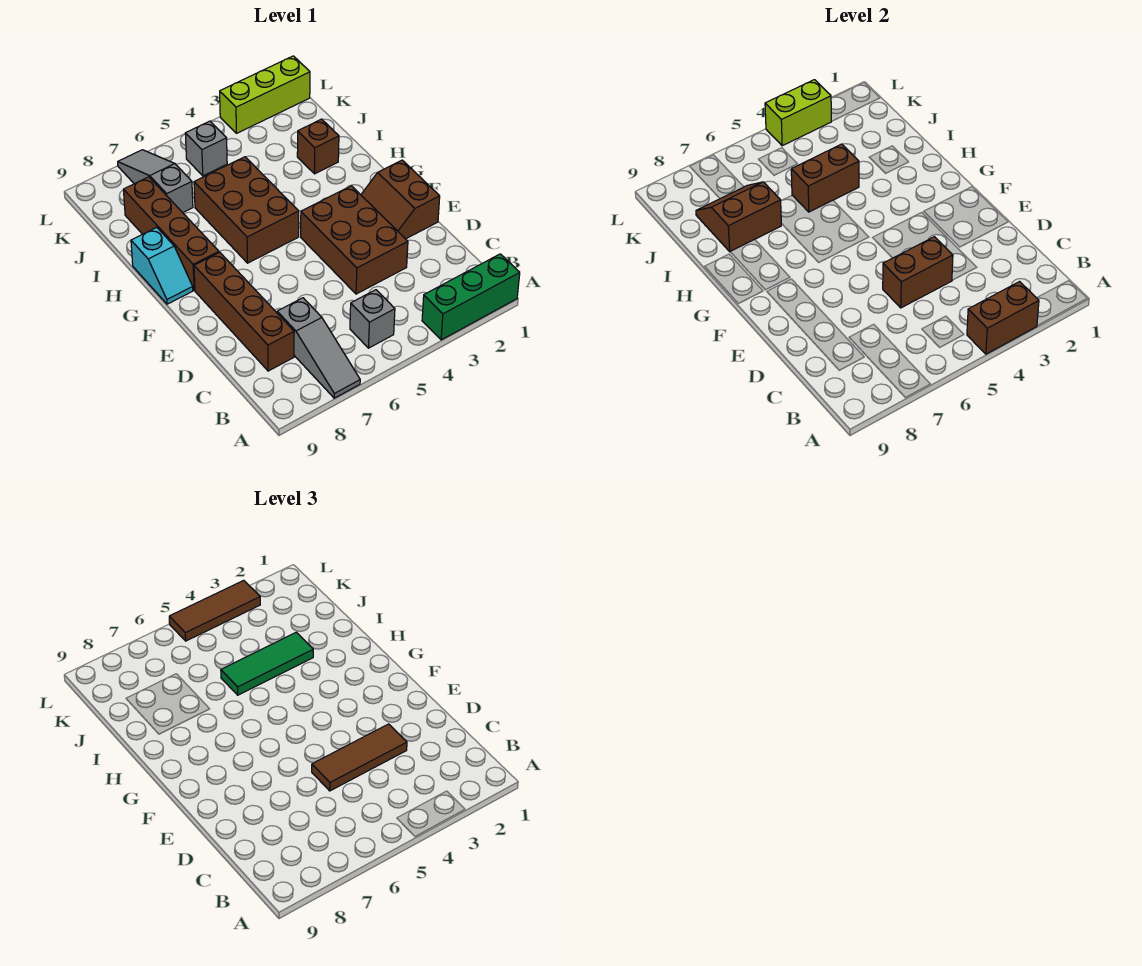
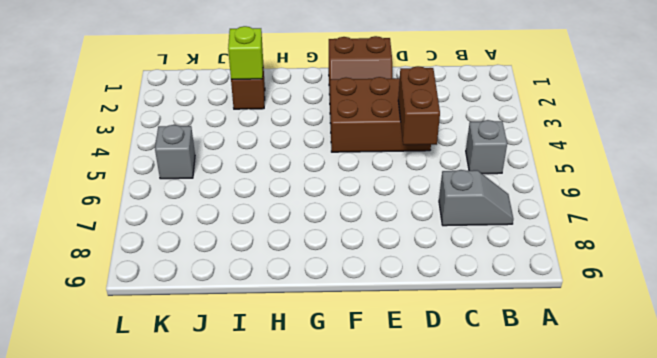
grey slope B7:C7 level 1 top C -> grey slope A7:C7 level 1 top C
lime brick I2 level 2 -> none
none -> green brick A1:A3 level 1
none -> brown brick C8:F8 level 1
none -> brown brick G5:I6 level 1

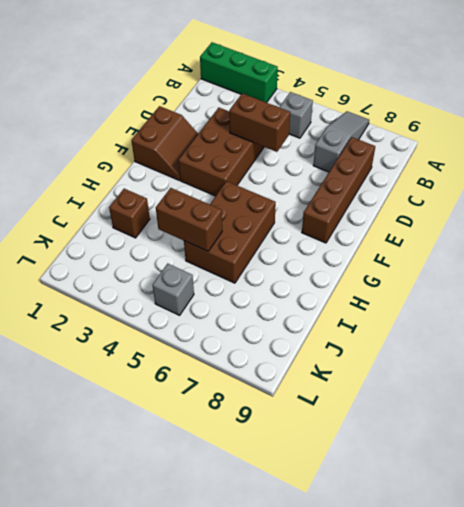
none -> brown brick G8:J8 level 1
none -> cyan slope G9:H9 level 1 top H
none -> grey slope J7:L7 level 1 top J

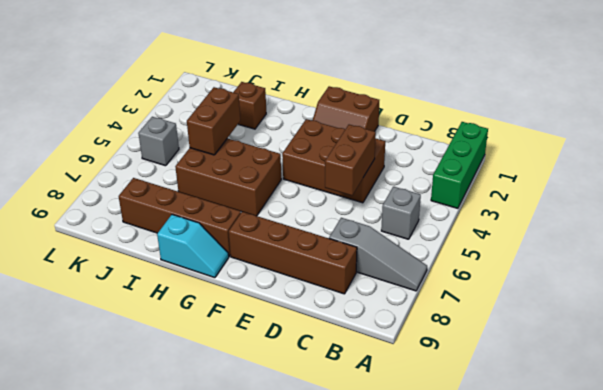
none -> grey slope J7:L7 level 1 top J
none -> lime brick L1:L3 level 1
none -> brown brick A3:A4 level 2

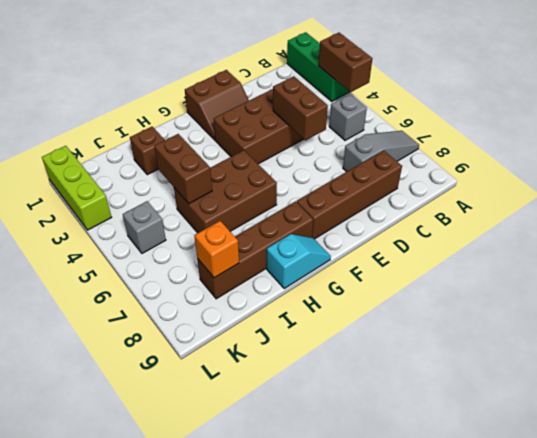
orange brick J8 level 2 -> brown slope I7:J8 level 2 top I
none -> grey slope J7:L7 level 1 top J
none -> lime brick L3:L4 level 2
none -> brown tile D3:D5 level 3

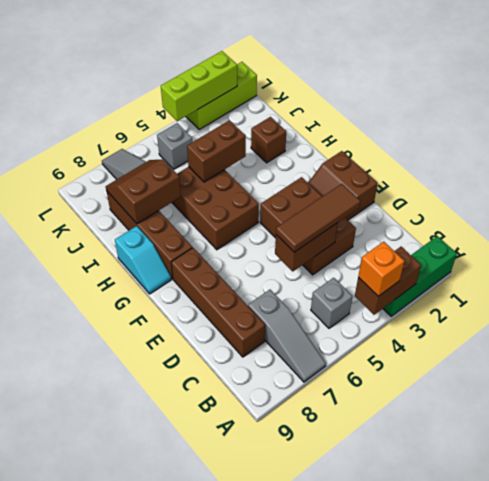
orange brick A4 level 3 -> none
lime brick L2:L4 level 2 -> lime brick L3:L4 level 2
none -> green tile I3:I5 level 3
none -> brown tile L3:L5 level 3

